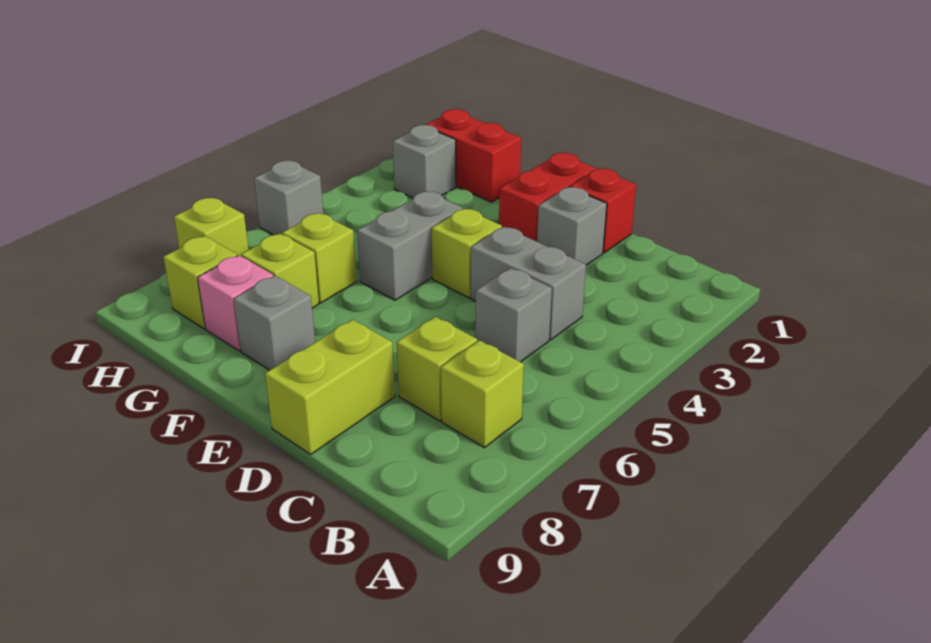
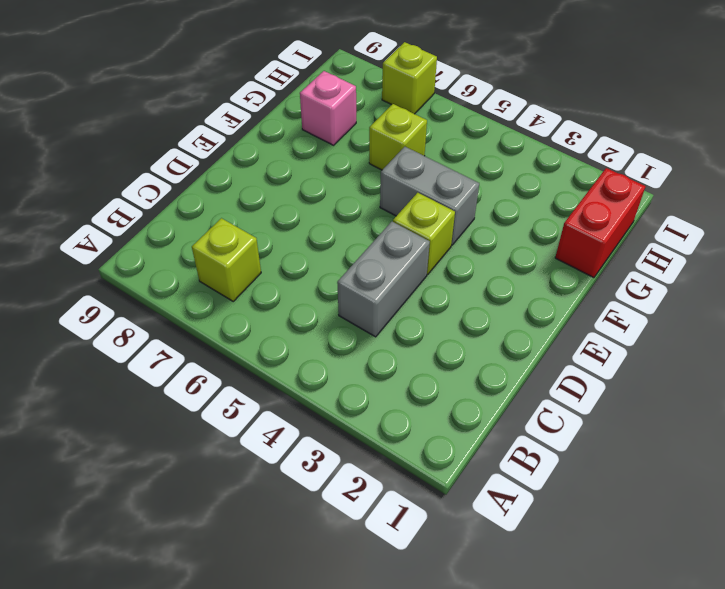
none -> grey brick C5 level 1
none -> lime brick C7 level 1
none -> red brick D1 level 1

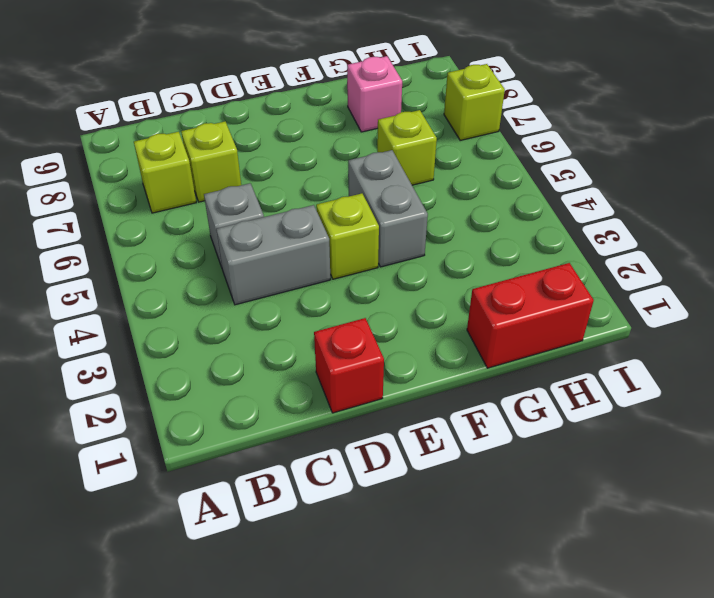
none -> grey brick D2 level 1
none -> lime brick D8:D9 level 1
none -> red brick E1:E2 level 1

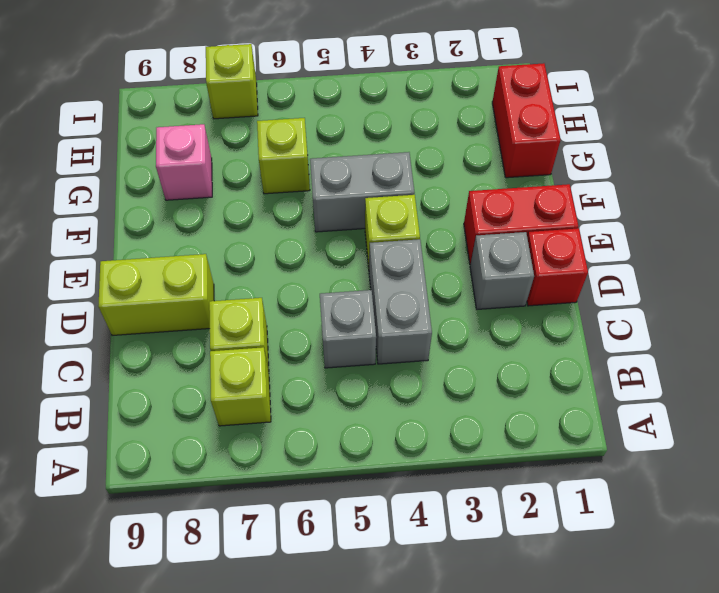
none -> grey brick F8 level 1
none -> lime brick G7 level 1
none -> grey brick H2 level 1

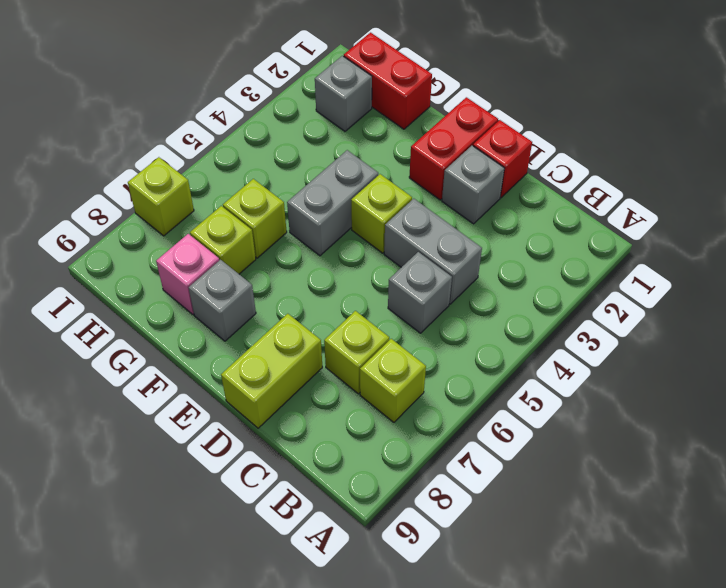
none -> lime brick H8 level 1
none -> grey brick I5 level 1

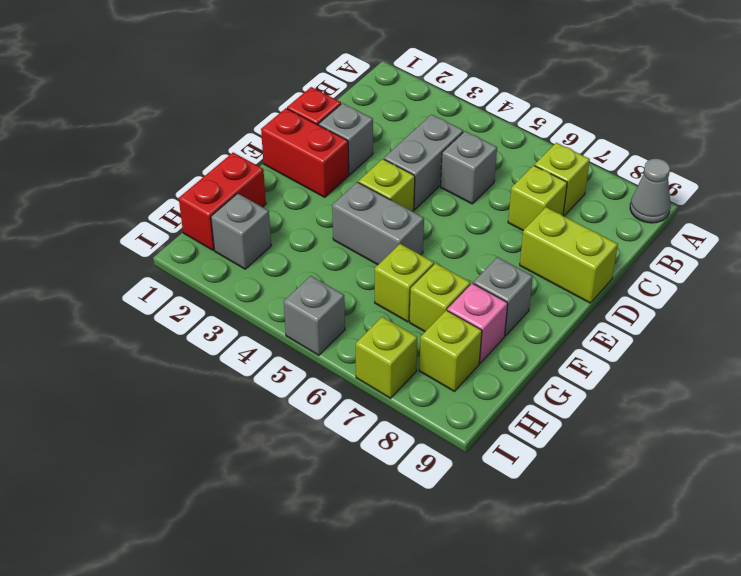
grey cone A9 level 1 -> none

